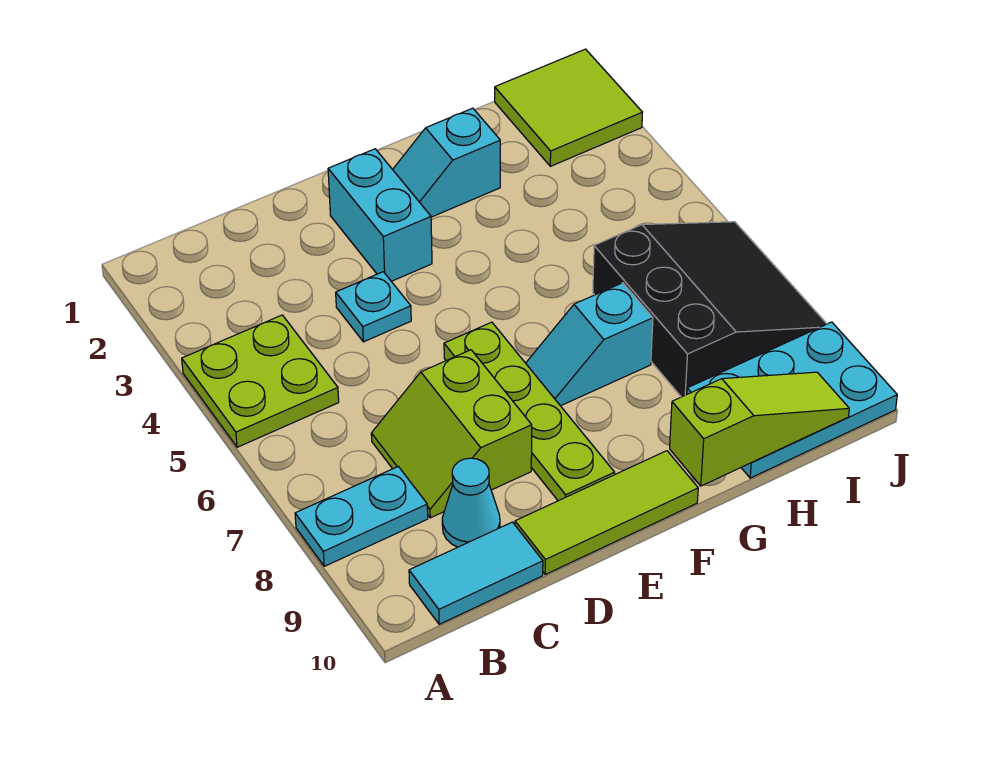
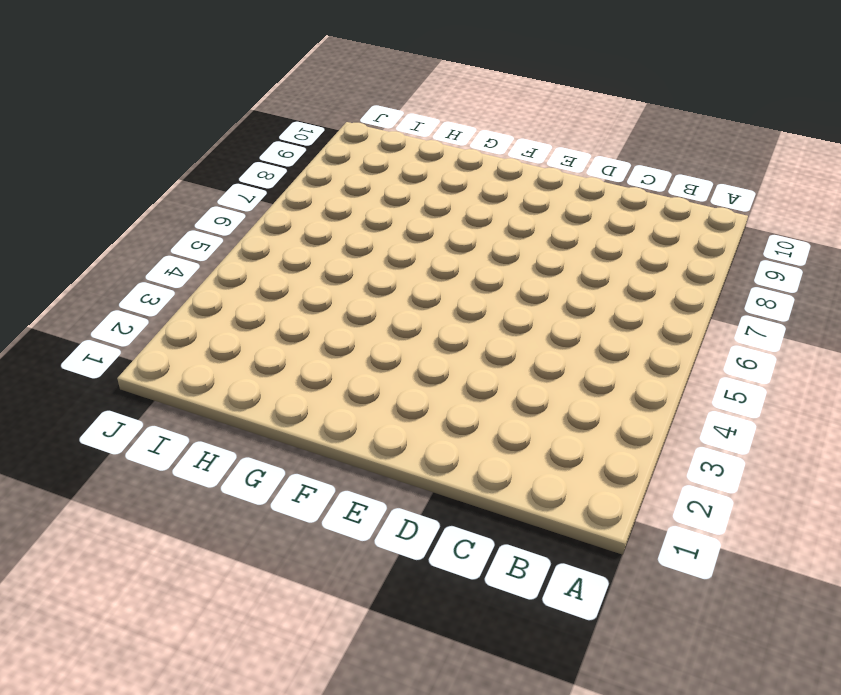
none -> lime plate A4:B5 level 1
none -> cyan plate A8:B8 level 1
none -> cyan tile B10:C10 level 1

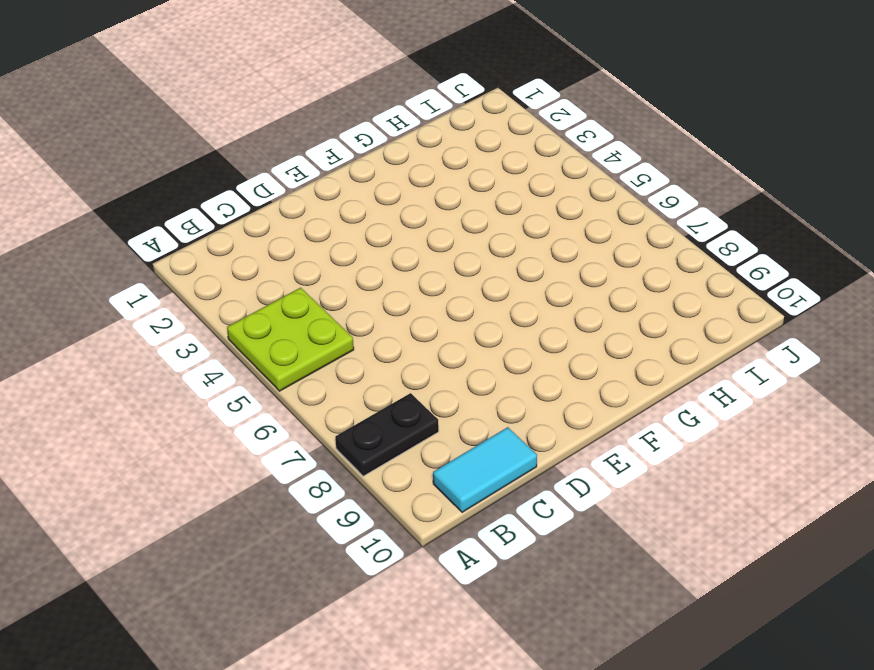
black plate A8:B8 level 1 -> cyan plate A8:B8 level 1
none -> lime slope C7:D8 level 1 top D
none -> cyan cone C9 level 1
none -> cyan plate D4 level 1

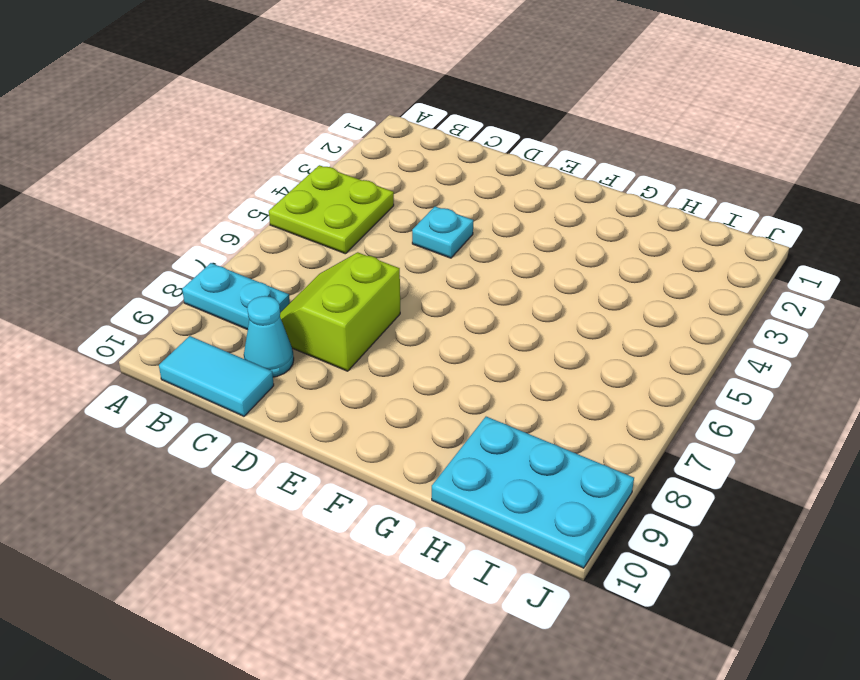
none -> lime tile D10:F10 level 1
none -> cyan brick E2:E3 level 1
none -> lime plate E6:E9 level 1

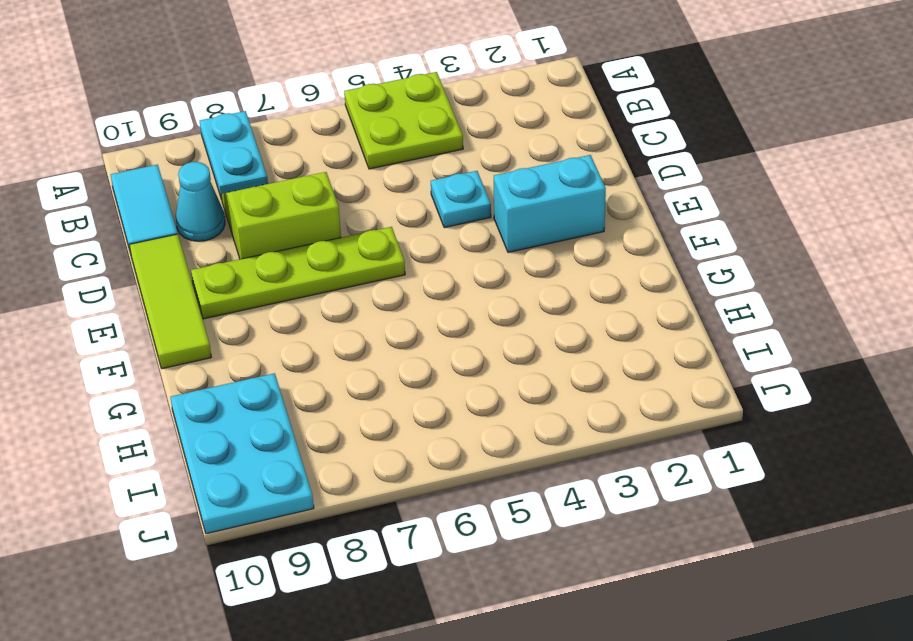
none -> cyan slope F2:G2 level 1 top G
none -> cyan slope F7:G7 level 1 top G
none -> black slope H6:J8 level 1 top H

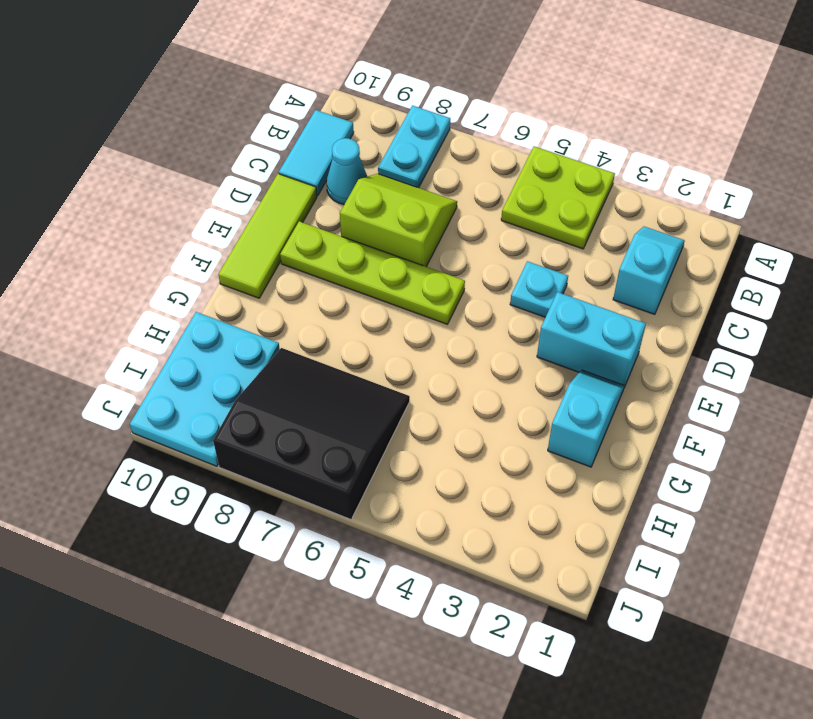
cyan slope B2:C2 level 1 top C -> cyan slope F7:G7 level 1 top G
black slope H6:J8 level 1 top J -> black slope H6:J8 level 1 top H
none -> lime tile I1:J2 level 1
none -> lime slope G10:I10 level 2 top G

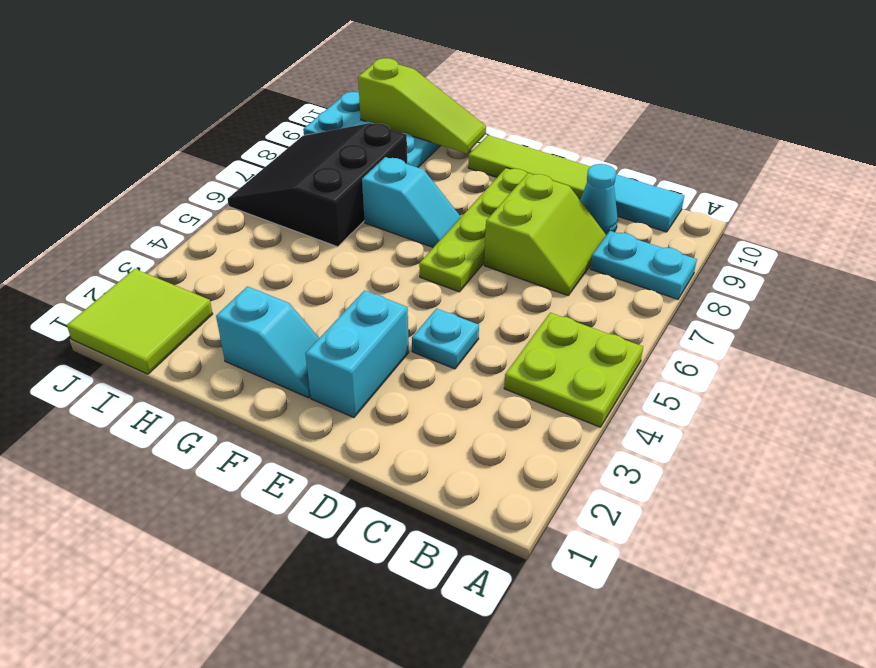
lime slope G10:I10 level 2 top I -> lime slope G10:I10 level 2 top G

